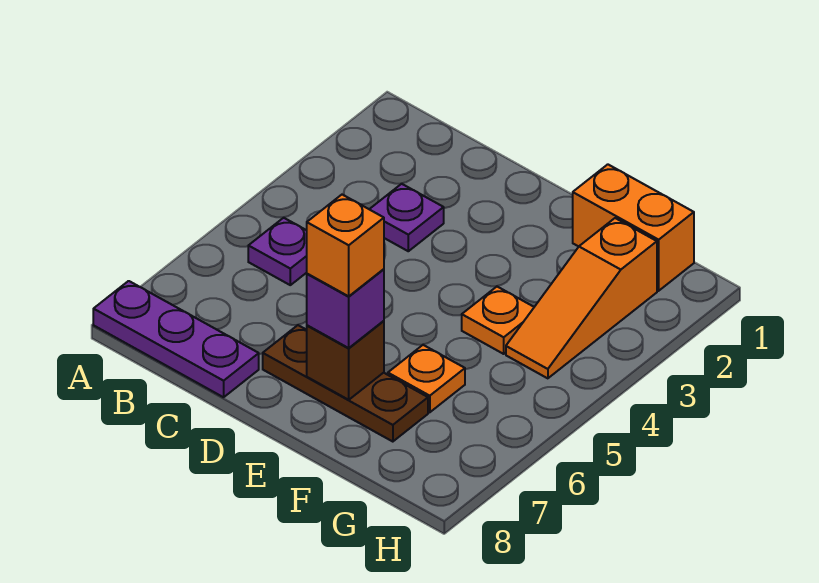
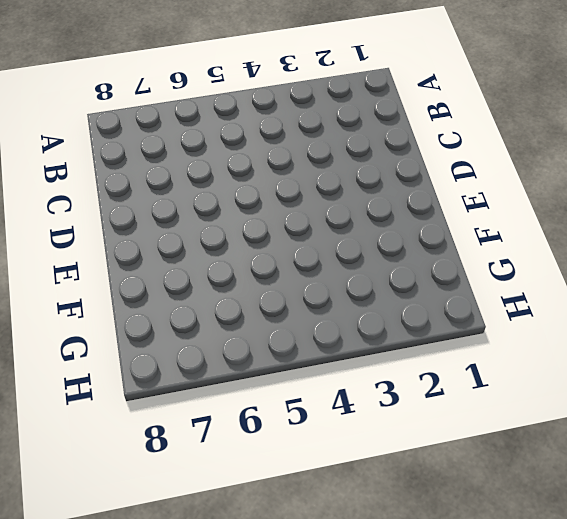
none -> purple plate A8:C8 level 1
none -> purple plate B5 level 1

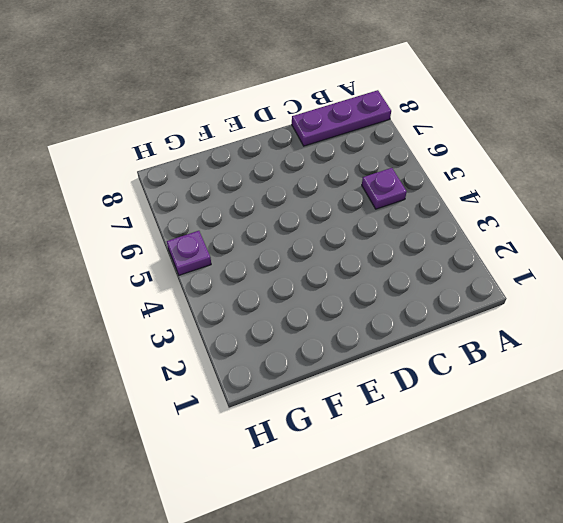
purple plate H5 level 1 -> purple plate C3 level 1
none -> brown plate D7:F7 level 1
none -> orange brick F1:G1 level 1

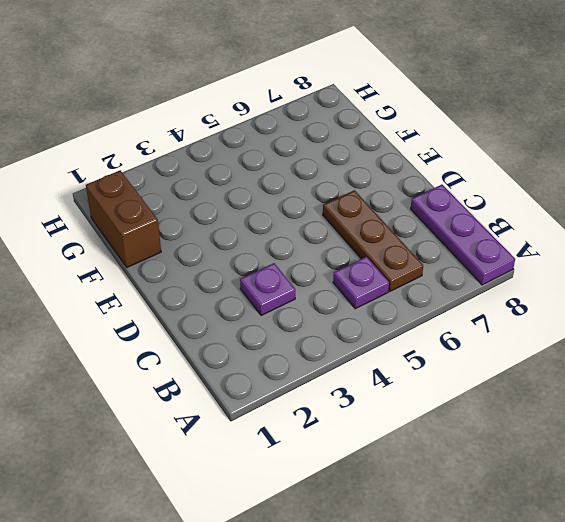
brown plate B6:D6 level 1 -> brown plate D7:F7 level 1
brown brick F1:G1 level 1 -> orange brick F1:G1 level 1
none -> orange plate F4 level 1
none -> orange plate F6 level 1

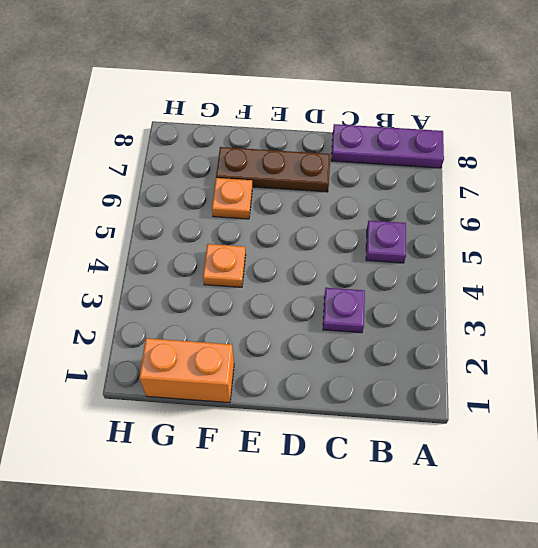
none -> orange slope G2:G4 level 1 top 2
none -> brown brick E7 level 2

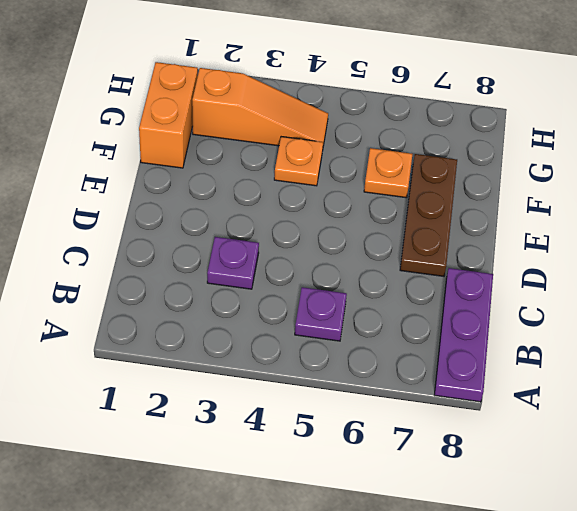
none -> brown brick E7 level 2
none -> purple brick E7 level 3

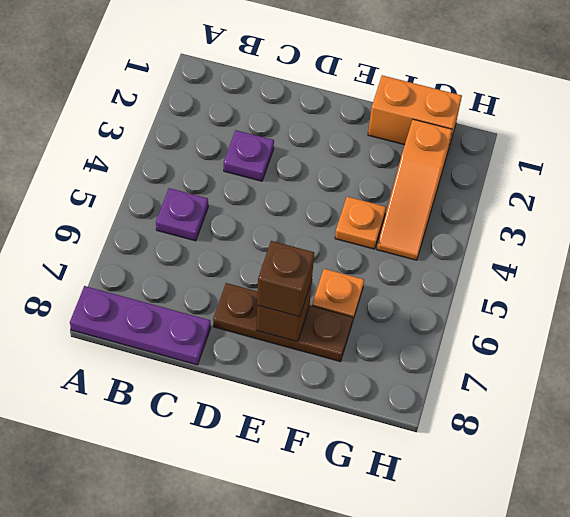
brown brick E7 level 3 -> purple brick E7 level 3
none -> orange brick E7 level 4

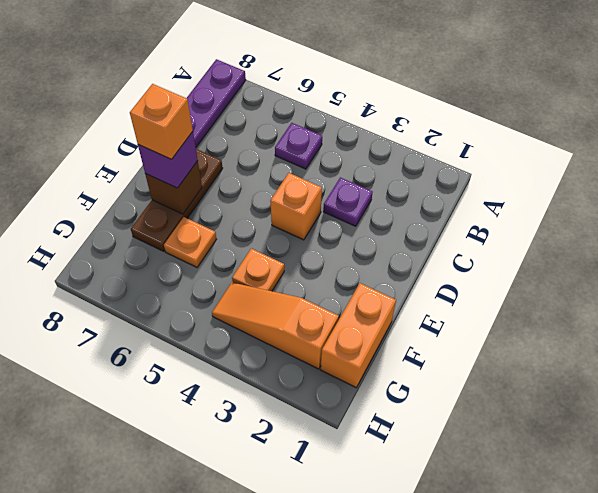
orange brick D4 level 1 -> none

